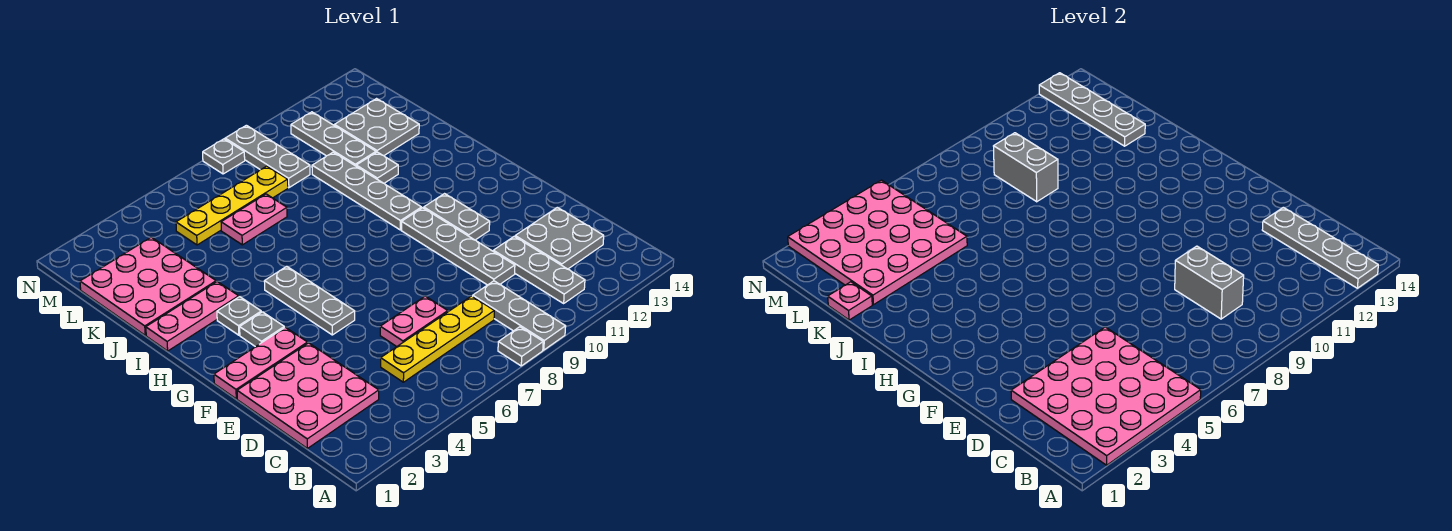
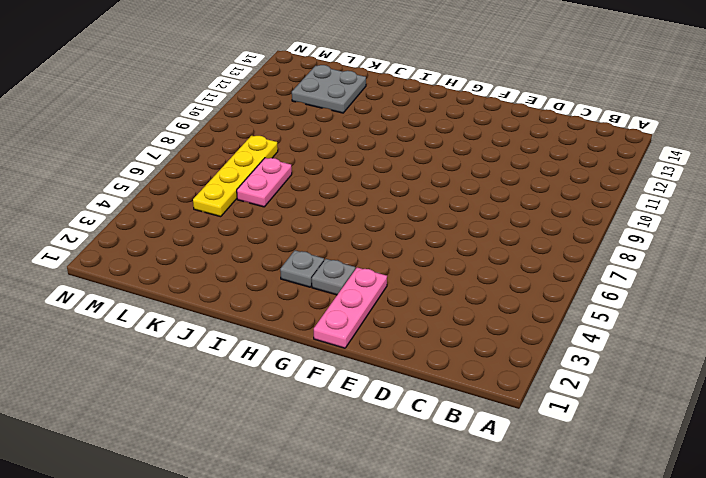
none -> grey plate A8 level 1
none -> grey plate A9:C9 level 1
none -> grey plate B11:D11 level 1
none -> pink plate C1:E3 level 1

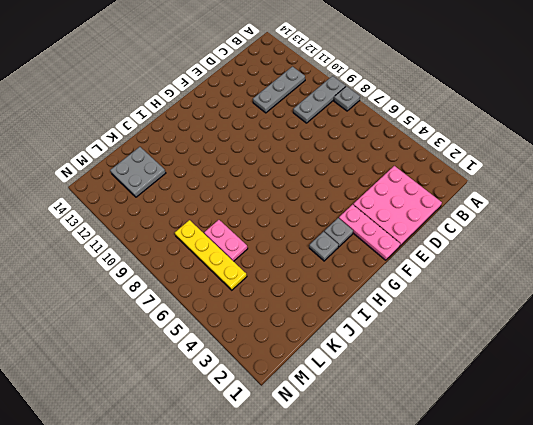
none -> yellow plate C5:C8 level 1
none -> grey plate C12:D13 level 1
none -> pink plate D6:D7 level 1
none -> grey plate D10:G10 level 1

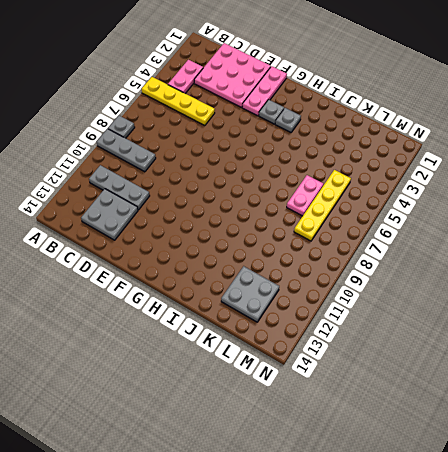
yellow plate A5:D5 level 1 -> yellow plate C5:C8 level 1
pink plate B3:B4 level 1 -> pink plate D6:D7 level 1
none -> grey plate D10:G10 level 1
none -> grey plate F5:H5 level 1
none -> grey plate F11:G11 level 1
none -> grey plate H10:K10 level 1

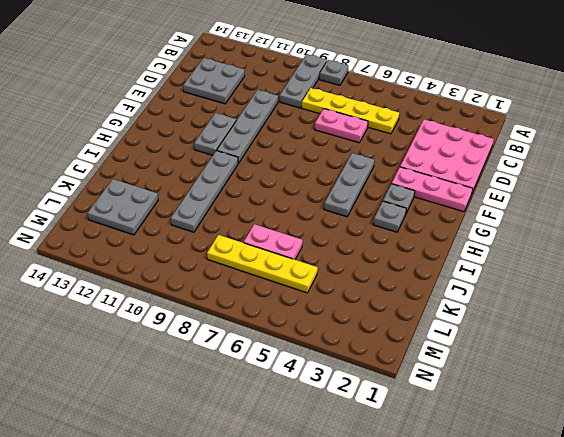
none -> grey plate B11:D11 level 1
none -> pink plate I1:I3 level 1
none -> pink plate J1:L3 level 1
none -> grey plate J11 level 1

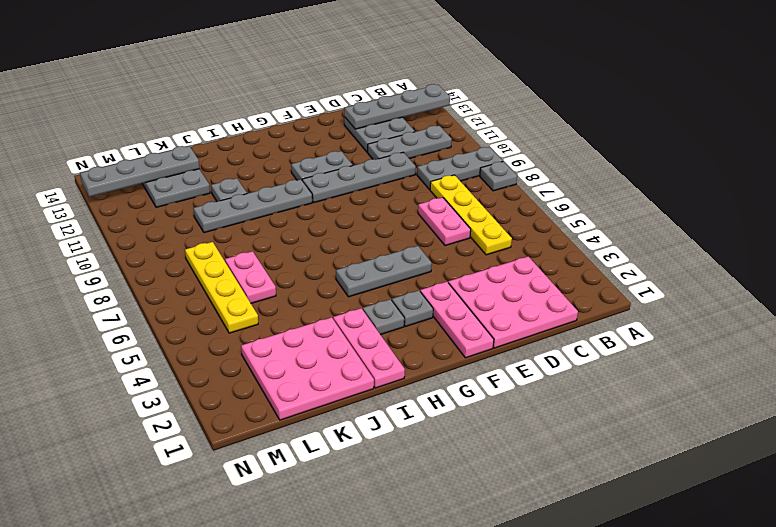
none -> grey plate K11:M11 level 1
none -> grey plate L9:N9 level 1
none -> grey plate N8 level 1
none -> pink plate A2:D5 level 2

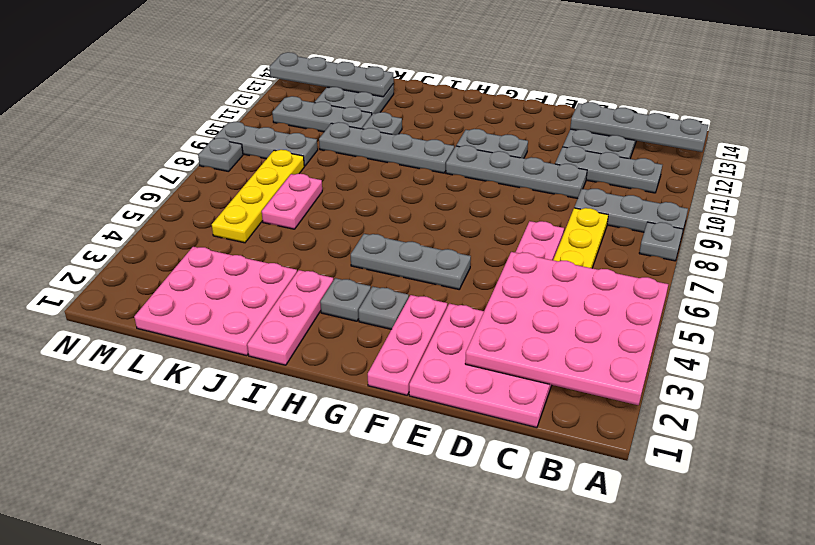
none -> grey brick C9:D9 level 2
none -> pink plate K1 level 2
none -> pink plate K2:N5 level 2
none -> grey brick K9:L9 level 2

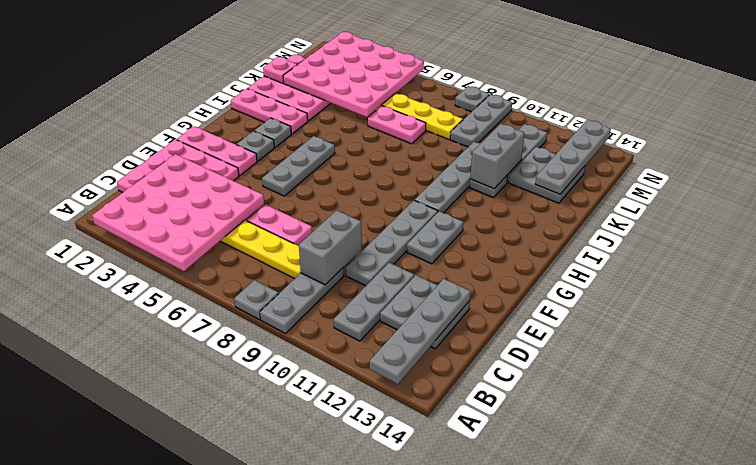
grey brick J11:K11 level 2 -> grey brick K9:L9 level 2

